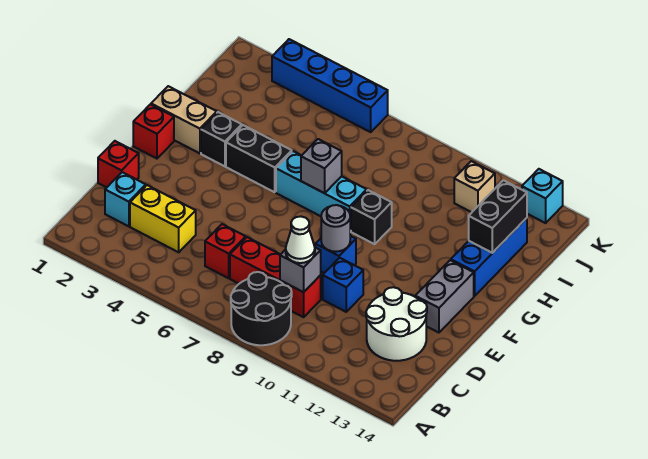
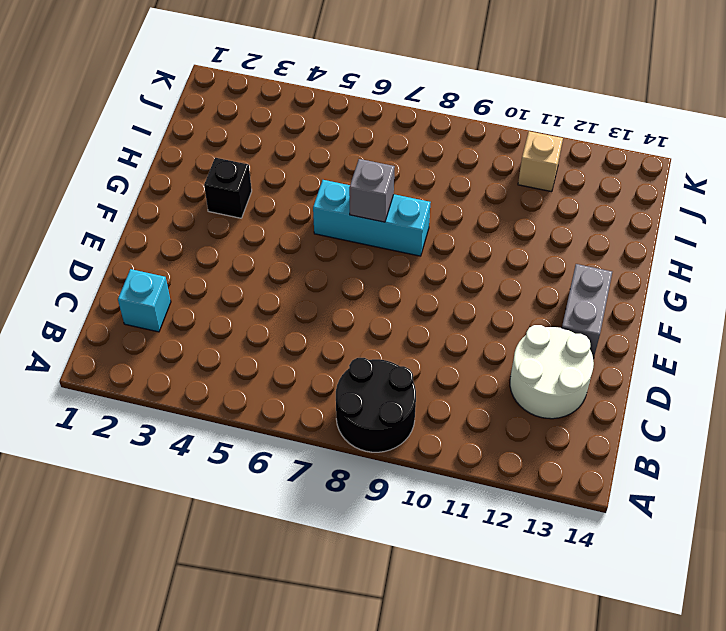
none -> yellow brick C3:C4 level 1
none -> red brick C6 level 1
none -> red brick C7:C9 level 1

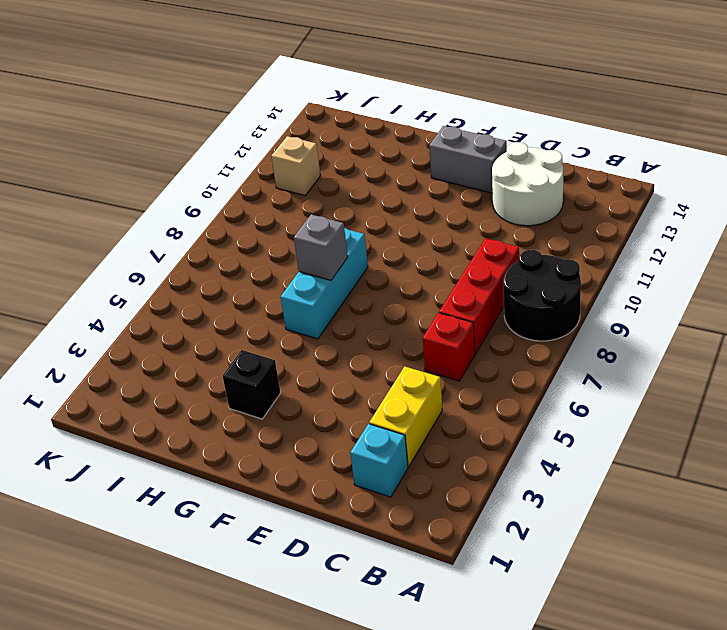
none -> red brick D1 level 1
none -> blue brick D10 level 1
none -> blue brick E9 level 1

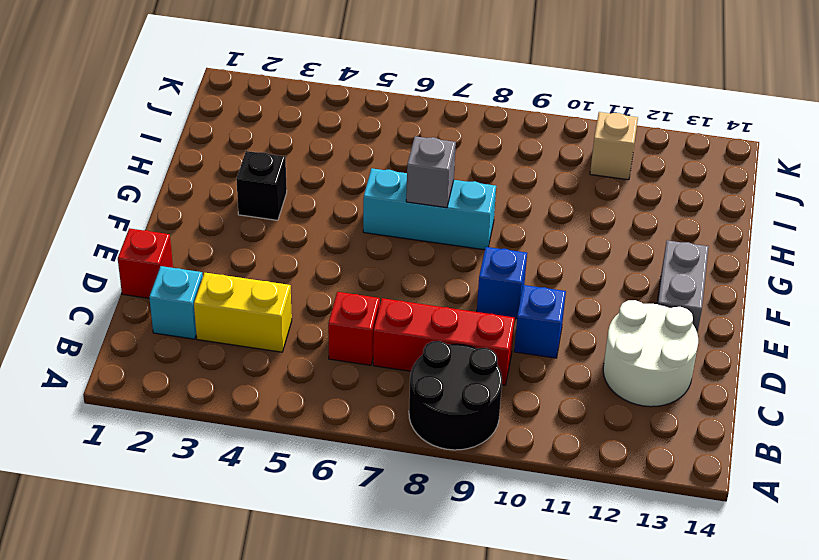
none -> red brick F1 level 1
none -> tan brick G1:G2 level 1
none -> black brick G4:G5 level 1

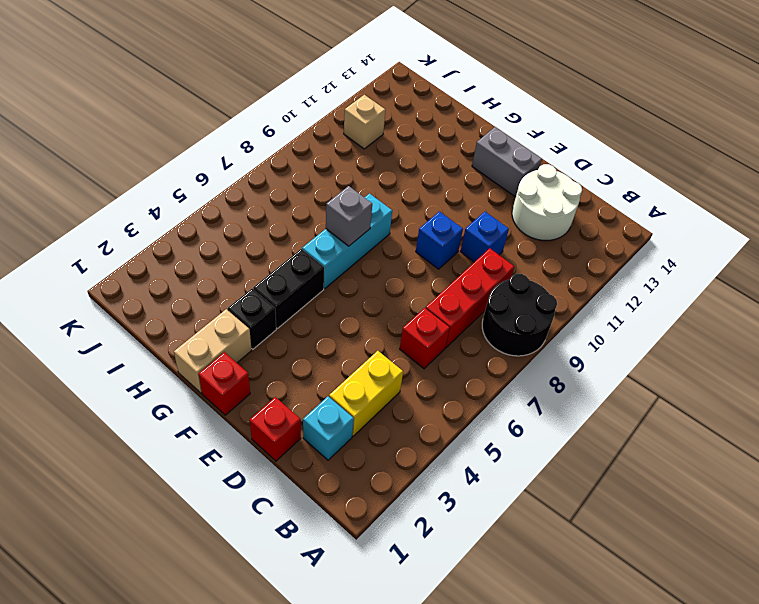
none -> black brick G9 level 1
none -> blue brick G13:I13 level 1
none -> blue brick K3:K6 level 1

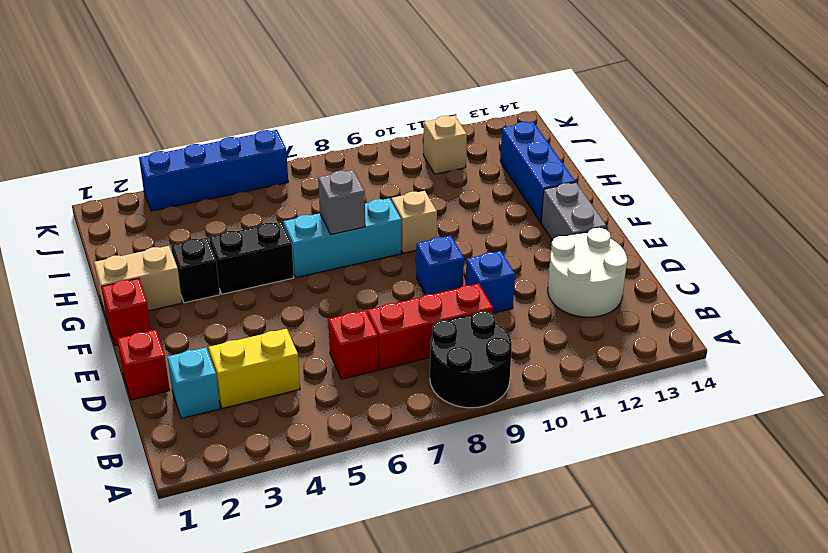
tan brick G9 level 1 -> black brick G9 level 1
none -> cyan brick K13 level 1
none -> grey brick C9 level 2
none -> grey round brick E9 level 2

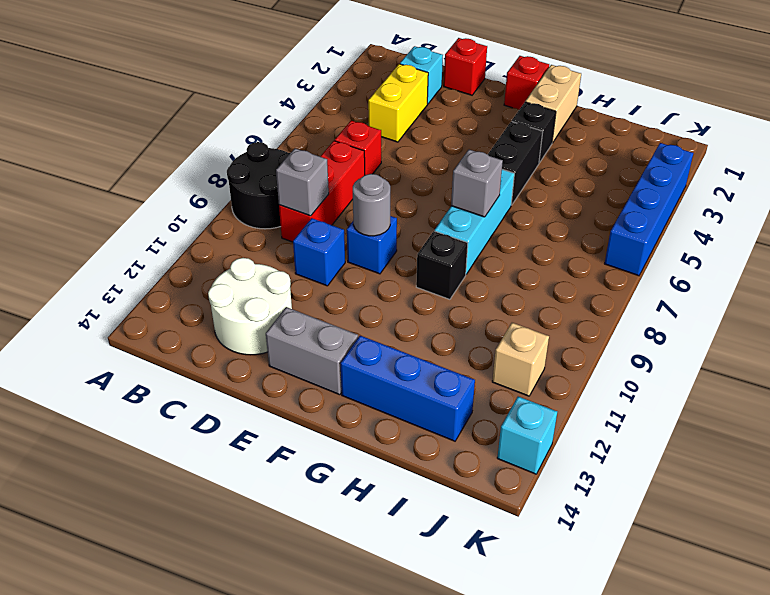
none -> black brick H13:I13 level 2
none -> white cone C9 level 3

